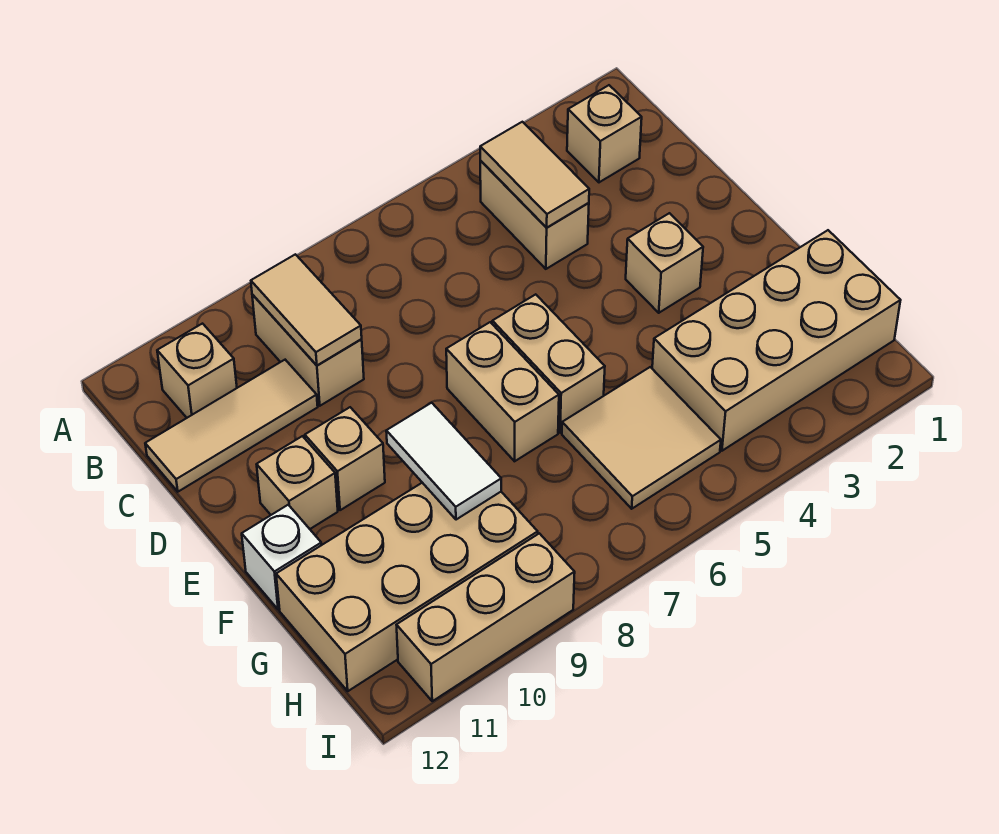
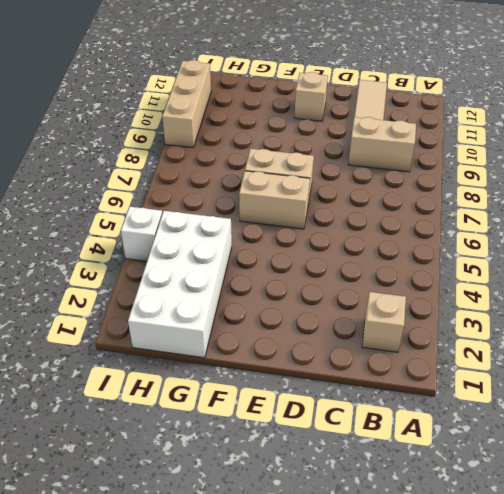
white brick G1:H4 level 1 -> tan brick G1:H4 level 1
white brick I4 level 1 -> white brick F12 level 1
none -> tan brick B4:C4 level 1
none -> tan brick B11 level 1
none -> tan brick E3 level 1

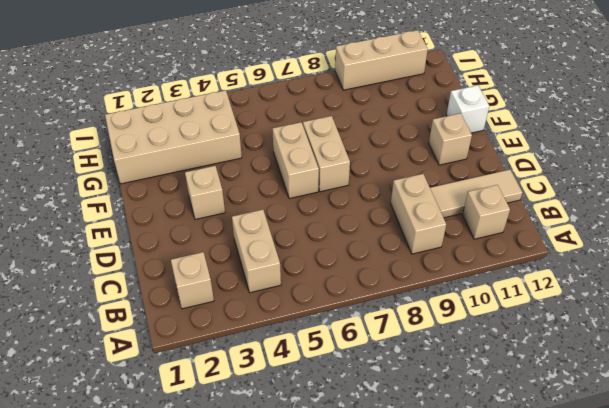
none -> tan brick E10 level 1
none -> tan tile G5:H6 level 1
none -> tan brick G9:H12 level 1

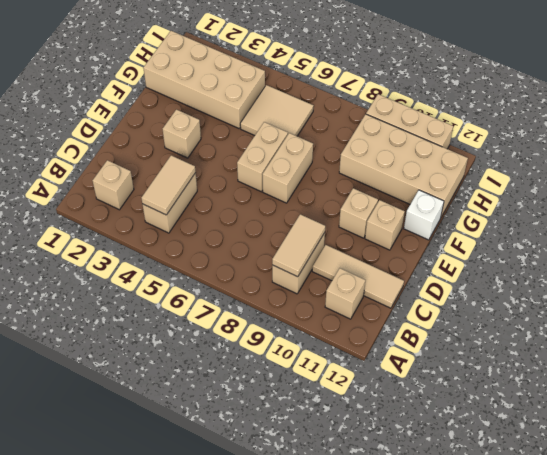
none -> white tile F9:G9 level 2

